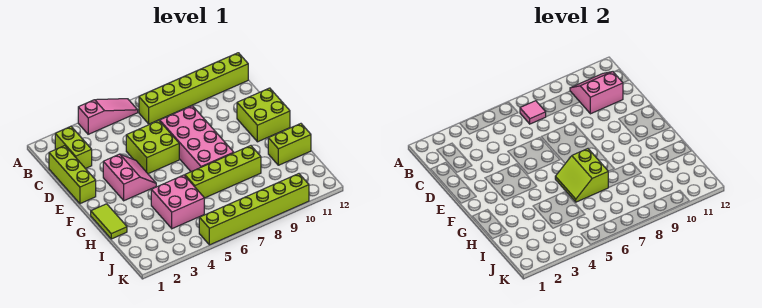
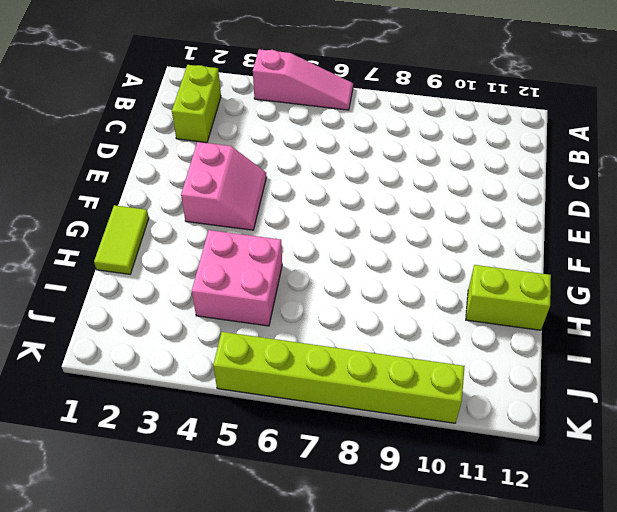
none -> lime brick B7:B12 level 1
none -> lime brick C1:E1 level 1
none -> lime brick D5:E6 level 1

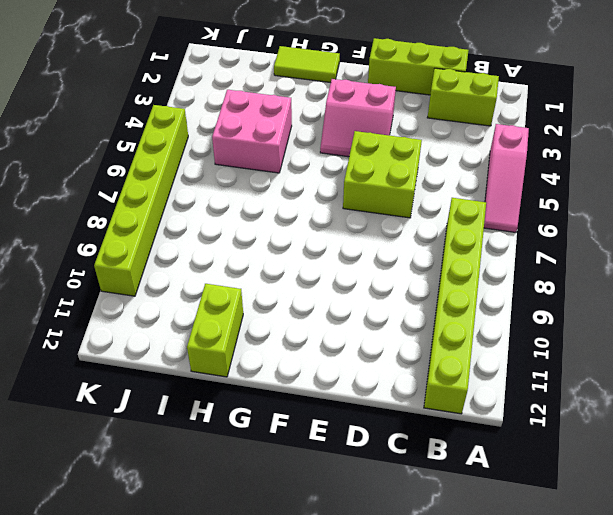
none -> pink brick D7:G8 level 1
none -> lime brick E11:F12 level 1
none -> lime brick H6:H9 level 1

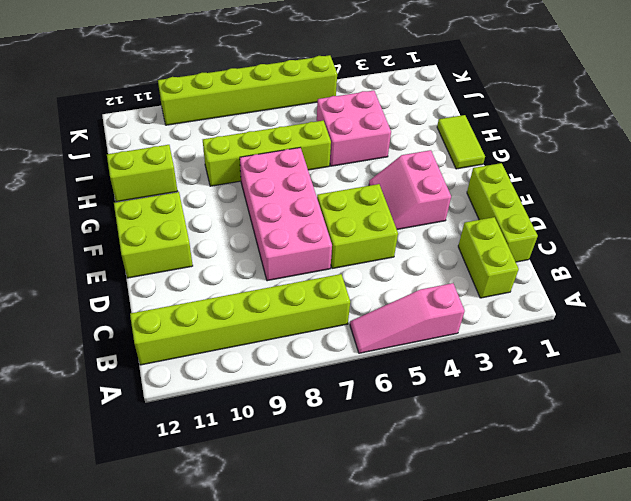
none -> pink tile B7 level 2
none -> pink slope B10:C11 level 2 top C
none -> lime slope G6:H7 level 2 top 7

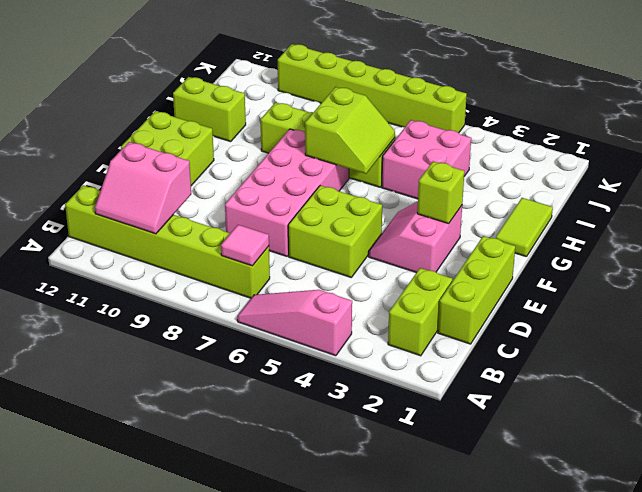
lime brick F3 level 2 -> none

